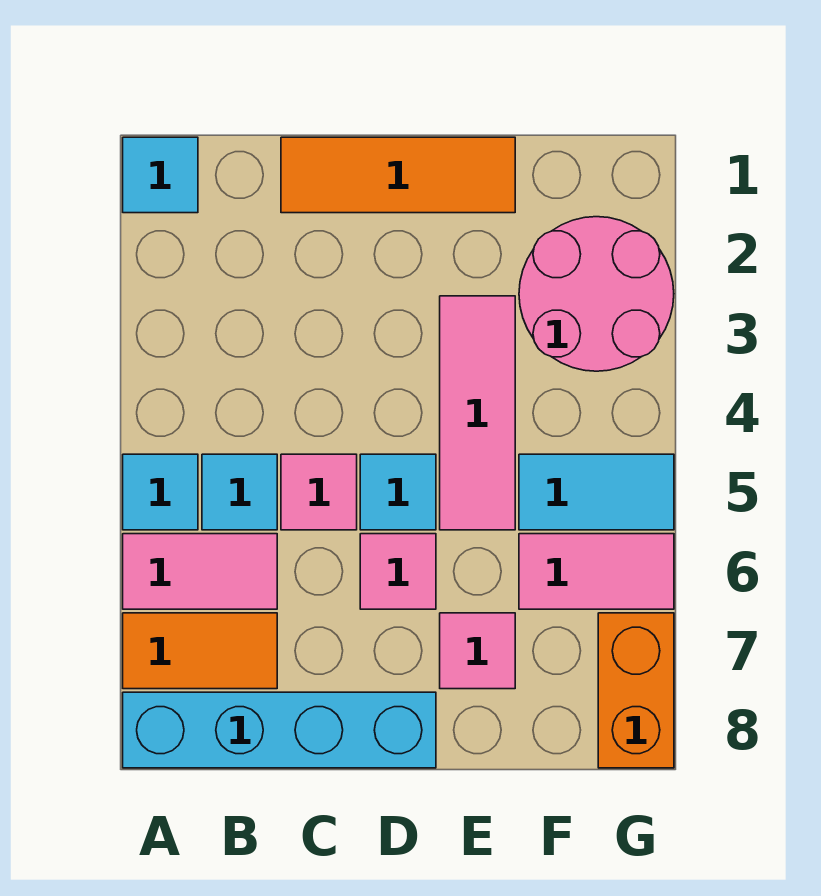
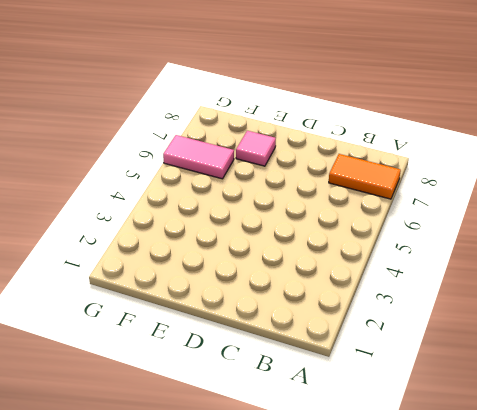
none -> cyan tile A1 level 1
none -> cyan tile A5 level 1
none -> pink tile A6:B6 level 1

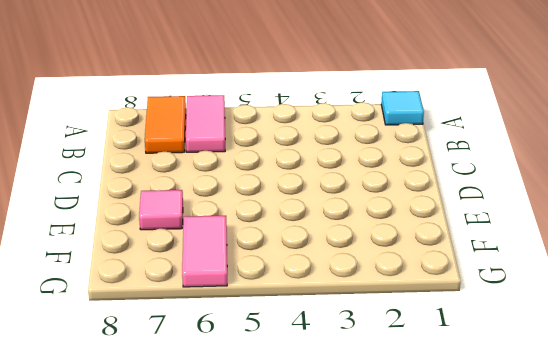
none -> cyan tile A5 level 1
none -> cyan brick A8:D8 level 1
none -> cyan tile B5 level 1

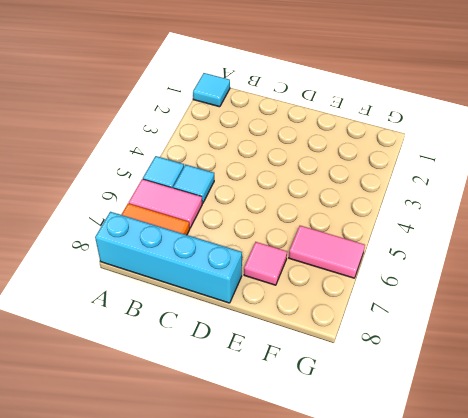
none -> orange tile C1:E1 level 1
none -> pink tile C5 level 1
none -> cyan tile D5 level 1

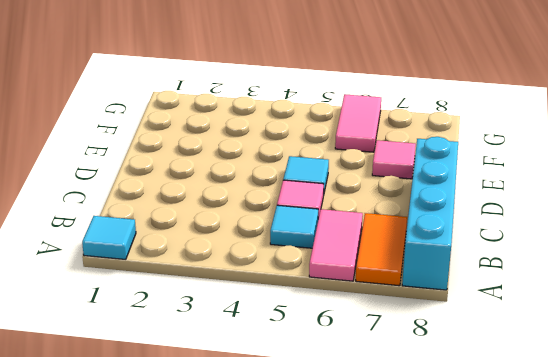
none -> cyan tile A5 level 1
none -> orange tile C1:E1 level 1
none -> pink tile D6 level 1

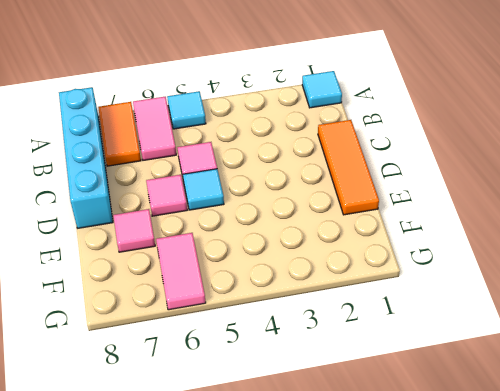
none -> cyan tile B5 level 1
none -> pink tile E3:E5 level 1
none -> pink round brick F2:G3 level 1

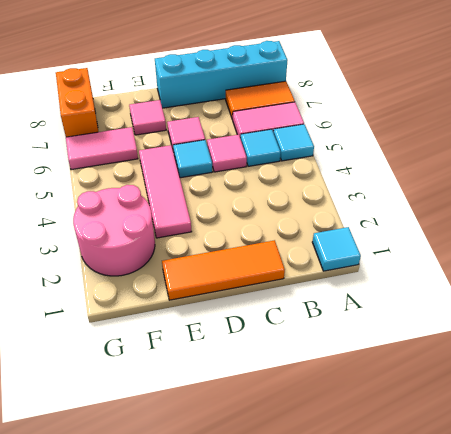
none -> cyan tile F5:G5 level 1

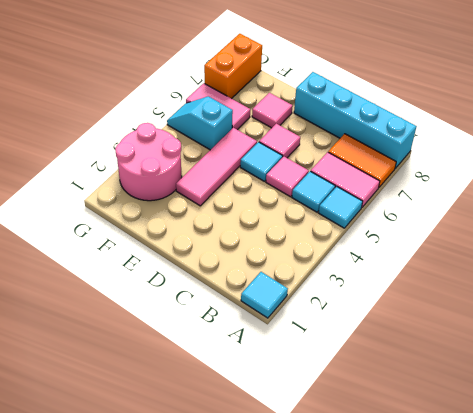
cyan slope F5:G5 level 1 top F -> cyan tile F5:G5 level 1
none -> orange tile C1:E1 level 1

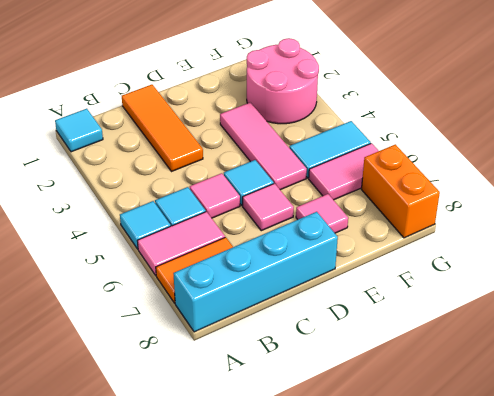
orange tile C1:C3 level 1 -> orange tile C1:E1 level 1

